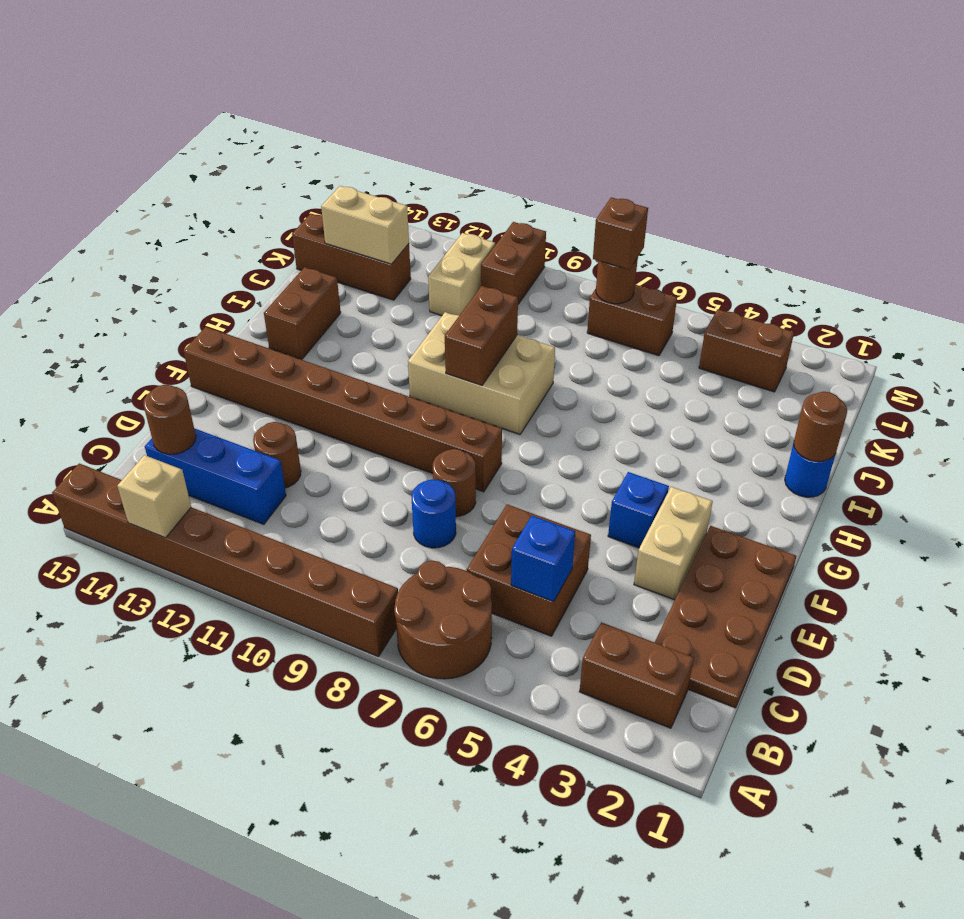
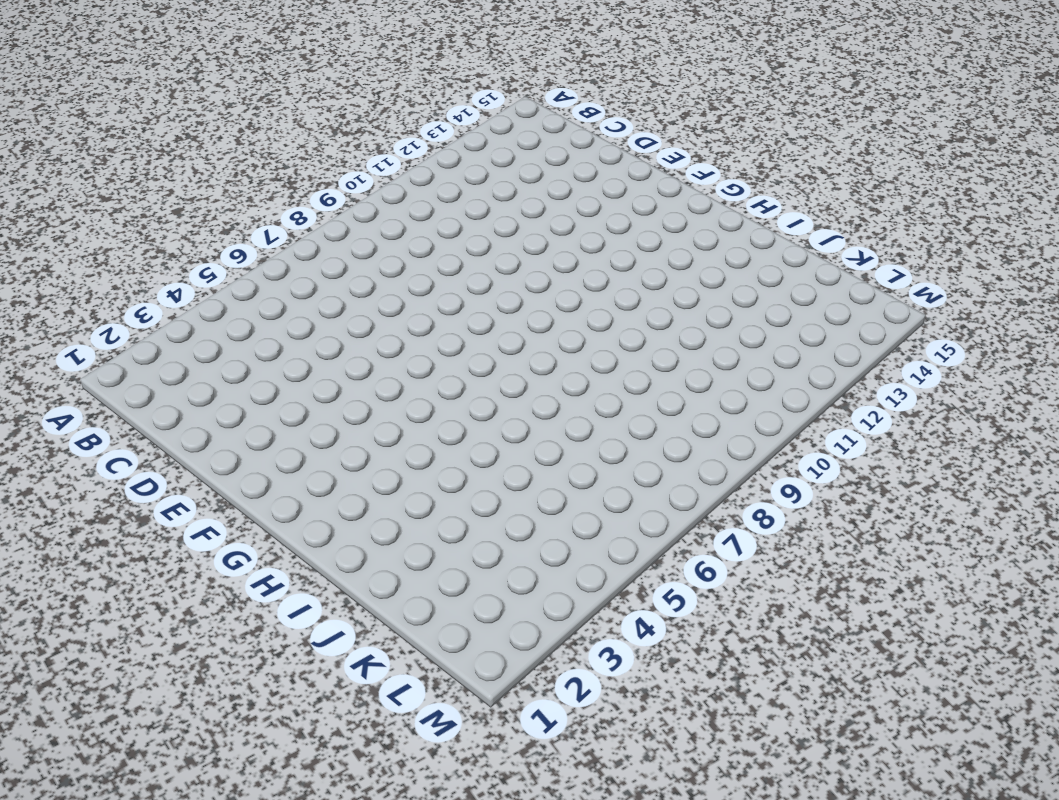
none -> brown round brick A6:B7 level 1
none -> brown brick A8:A15 level 1
none -> brown brick B2:B3 level 1

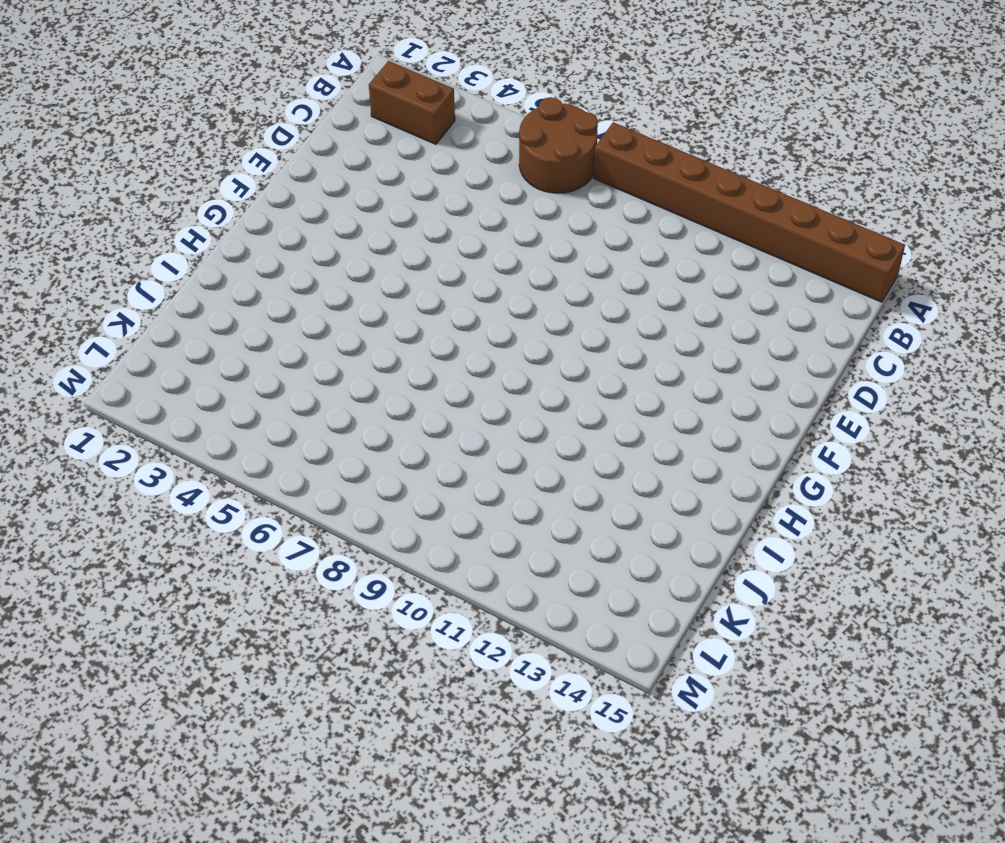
none -> brown plate C1:F2 level 1
none -> brown brick C5:D6 level 1
none -> blue brick C12:C14 level 1

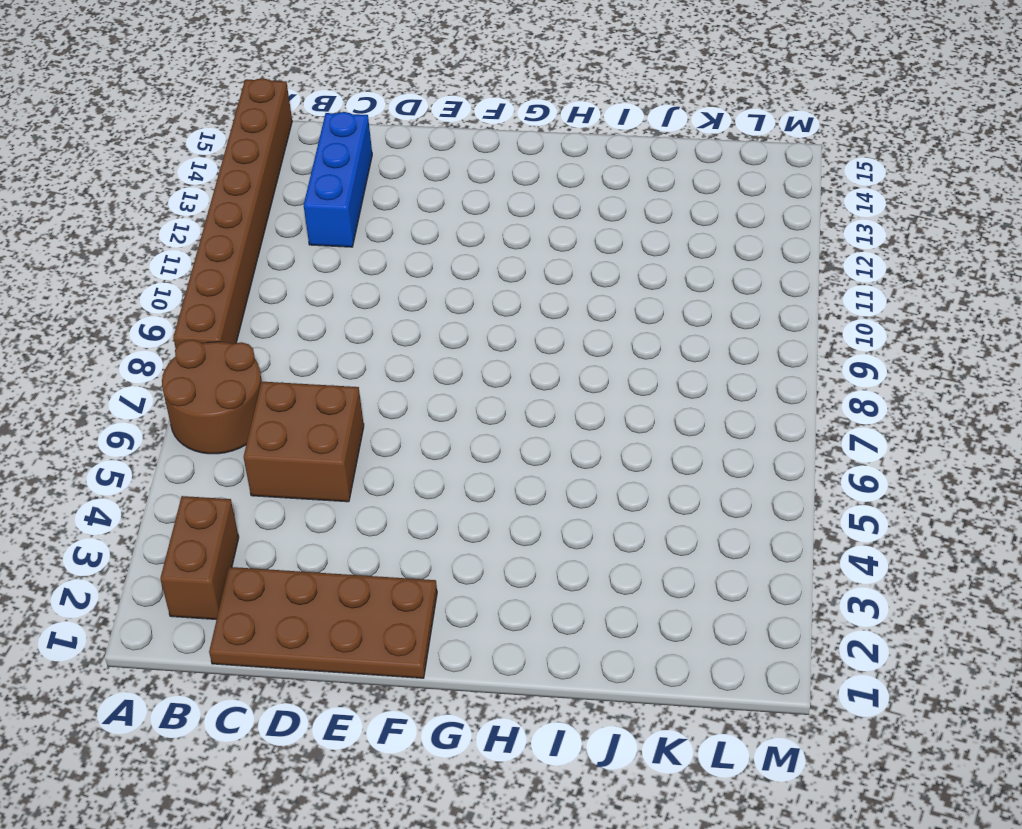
none -> blue round brick D8 level 1
none -> brown round brick D12 level 1
none -> tan brick E3:F3 level 1

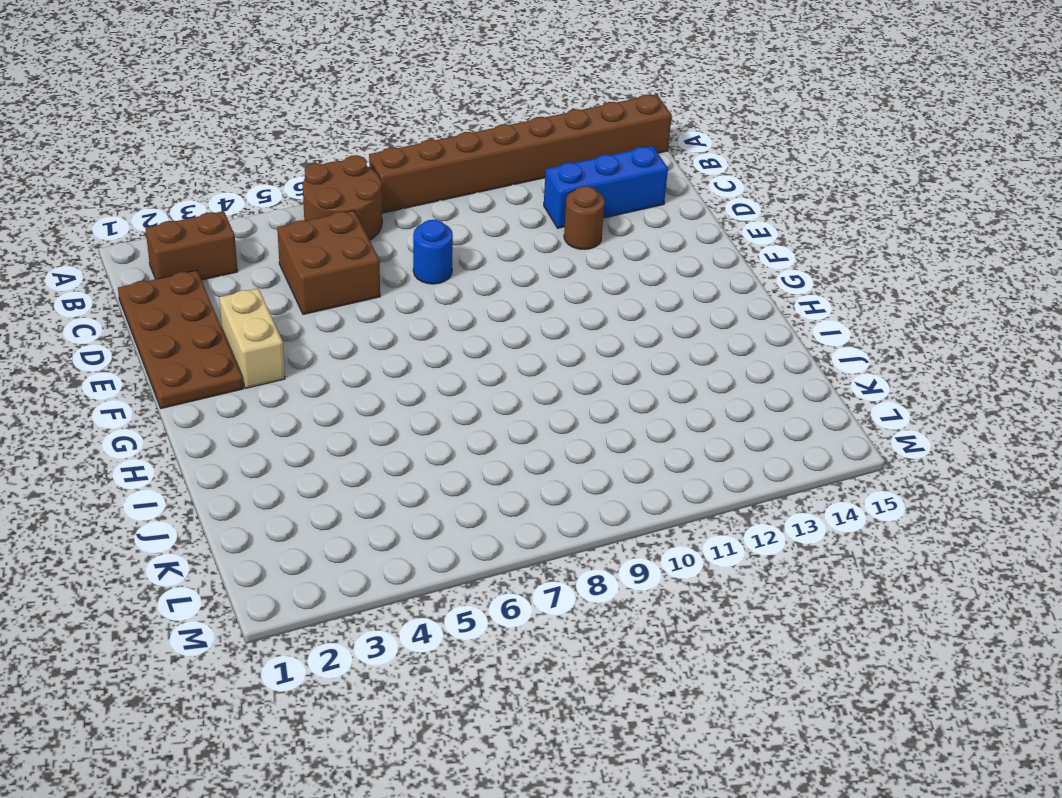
none -> brown round brick E8 level 1
none -> blue brick F4 level 1
none -> brown brick F8:F15 level 1

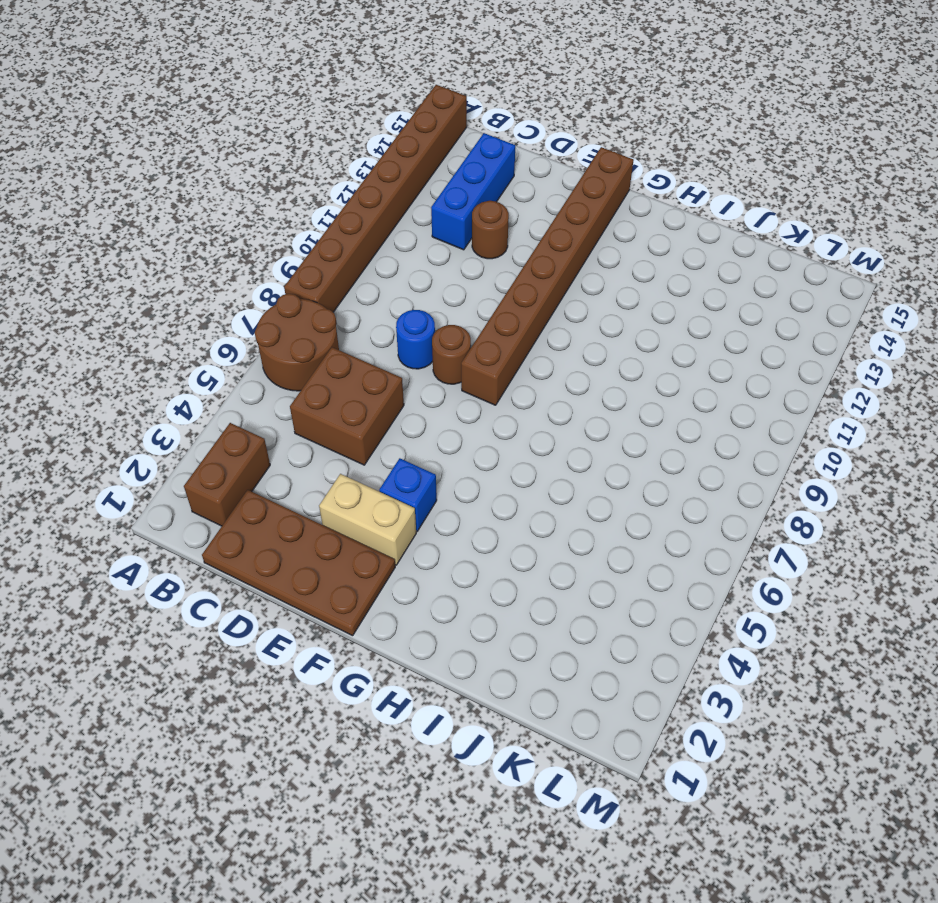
none -> tan brick H8:I10 level 1
none -> brown brick H14:I14 level 1
none -> blue round brick I1 level 1

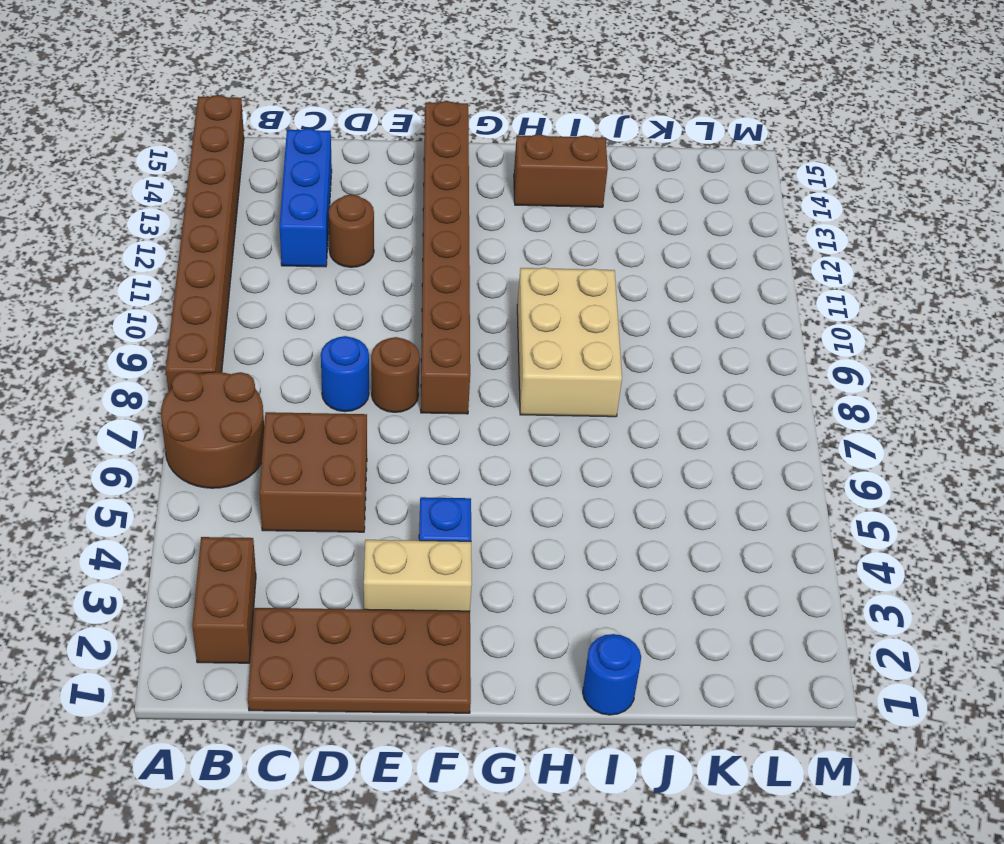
none -> tan brick K11:L11 level 1
none -> brown brick K13:K15 level 1
none -> brown brick L3:L4 level 1

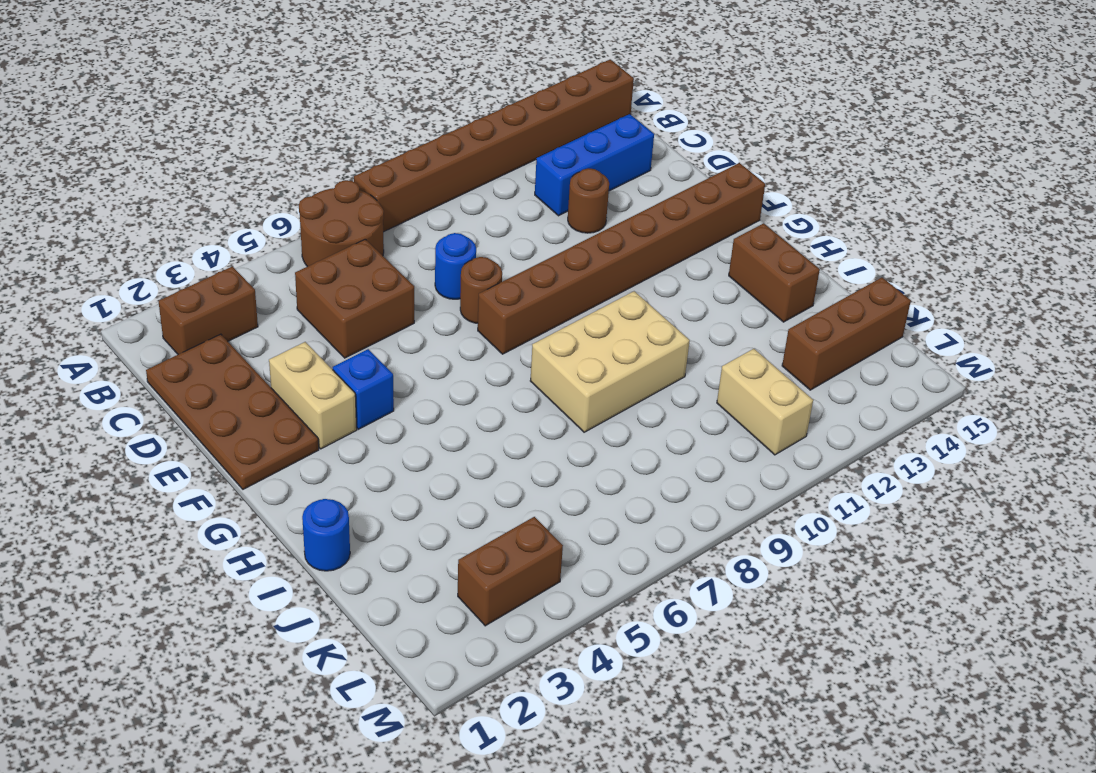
none -> brown brick L6:L7 level 1
none -> brown brick L10:M10 level 1
none -> tan brick A13 level 2

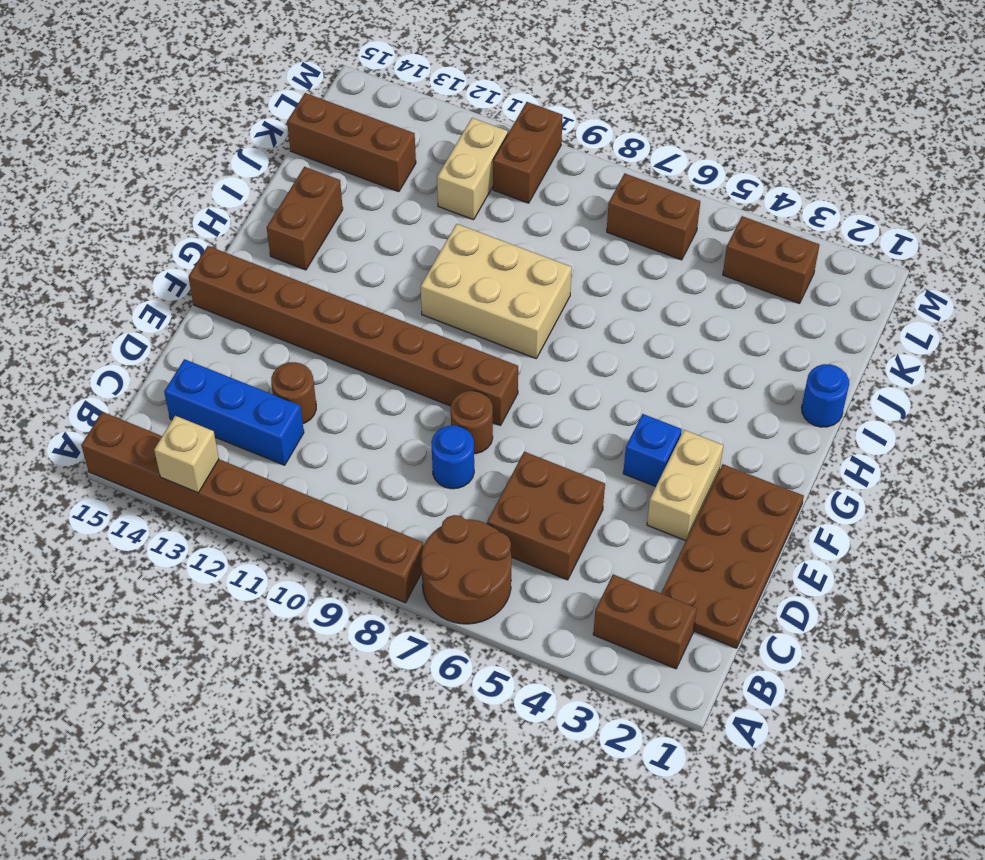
none -> blue brick C5 level 2
none -> brown round brick C14 level 2
none -> brown brick H9:I9 level 2

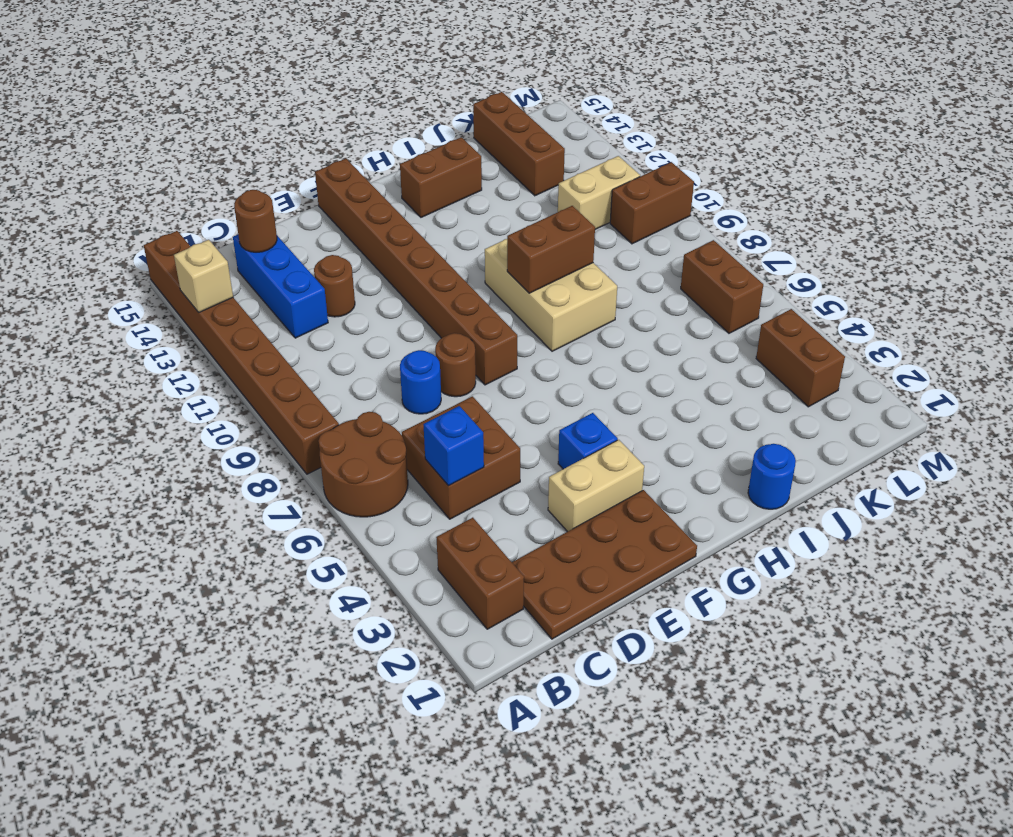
none -> brown round brick I1 level 2
none -> tan brick K13:K14 level 2
none -> brown round brick L7 level 2

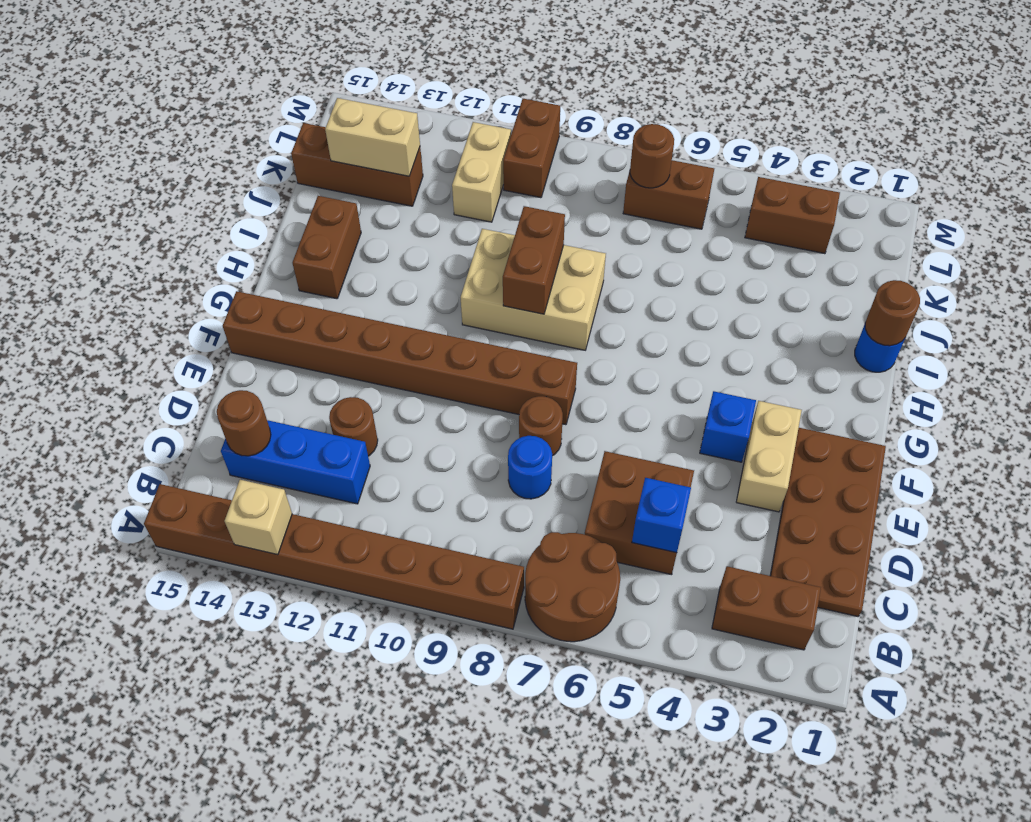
none -> brown brick L7 level 3

